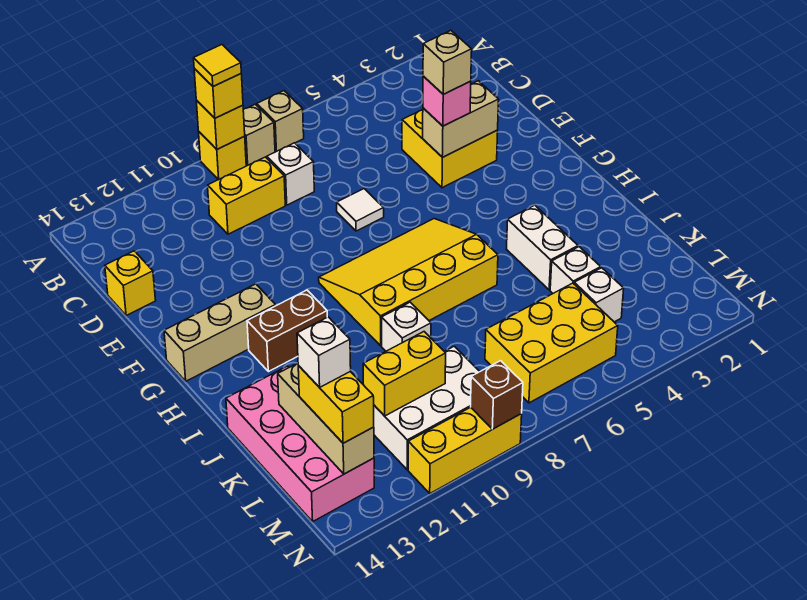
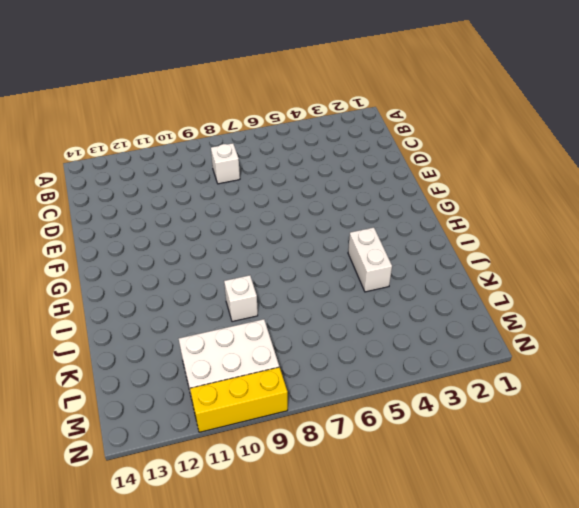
none -> tan brick A7 level 1
none -> tan brick A8 level 1
none -> yellow brick A9 level 1
none -> yellow brick C9:C10 level 1

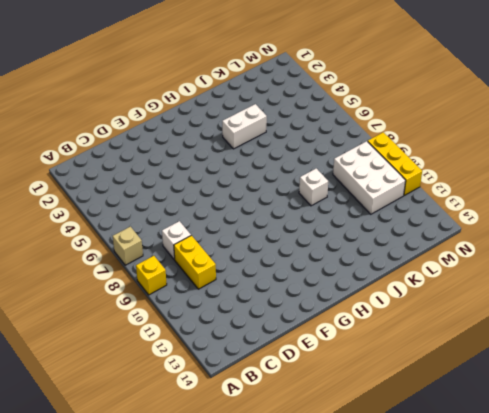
none -> tan brick A8 level 1
none -> yellow brick D3:E4 level 1
none -> yellow brick D14 level 1
none -> white tile E7 level 1

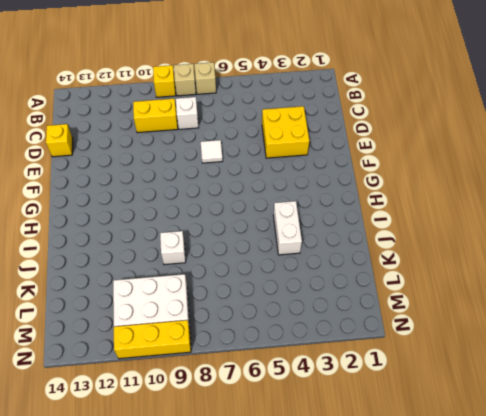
none -> yellow slope G6:I9 level 1 top I
none -> tan brick G12:G14 level 1
none -> brown brick H11:H12 level 1
none -> pink brick J13:M14 level 1

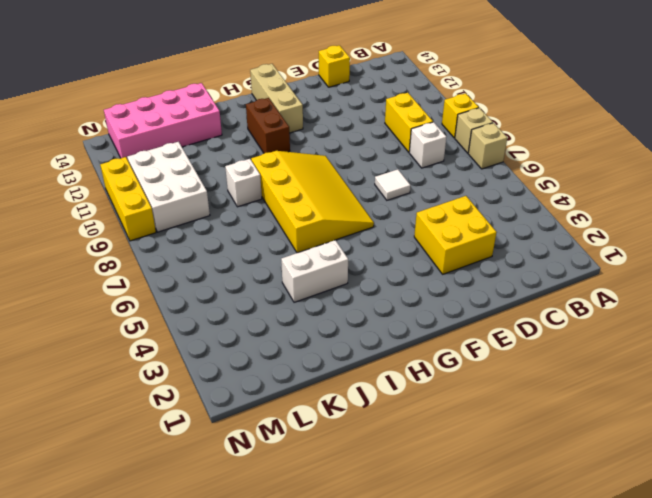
none -> white brick K4 level 1
none -> white brick L4 level 1
none -> yellow brick L5:M7 level 1
none -> yellow brick A9 level 2

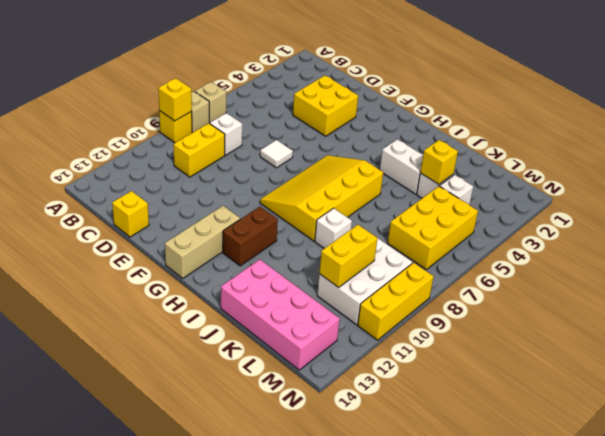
yellow brick K4 level 2 -> yellow brick A9 level 3
none -> tan brick E3:E4 level 2
none -> tan brick K13:M13 level 2
none -> brown brick N9 level 2
none -> pink brick E4 level 3

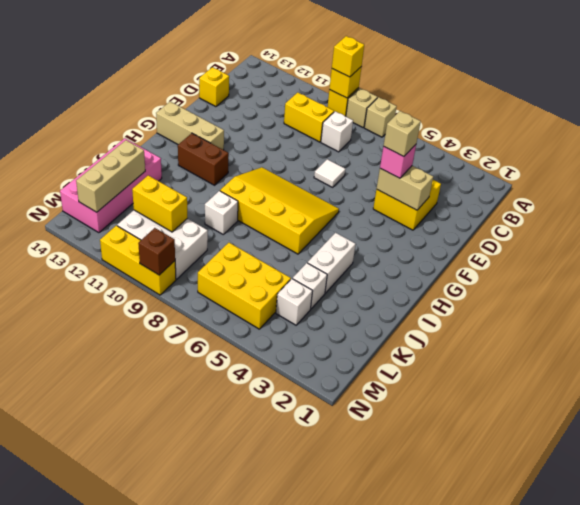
none -> yellow brick L13:M13 level 3
none -> yellow tile A9 level 4
none -> white brick L13 level 4

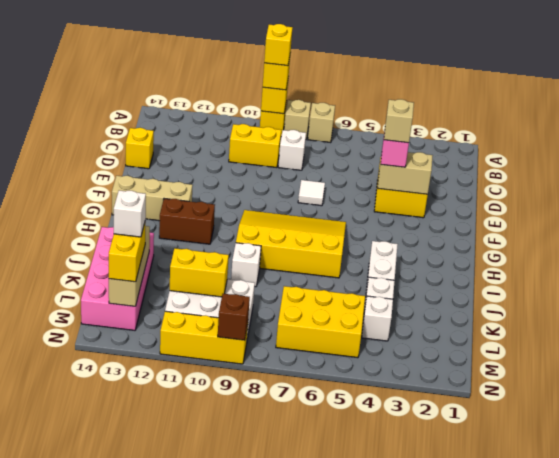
yellow brick A9 level 4 -> yellow tile A9 level 4

